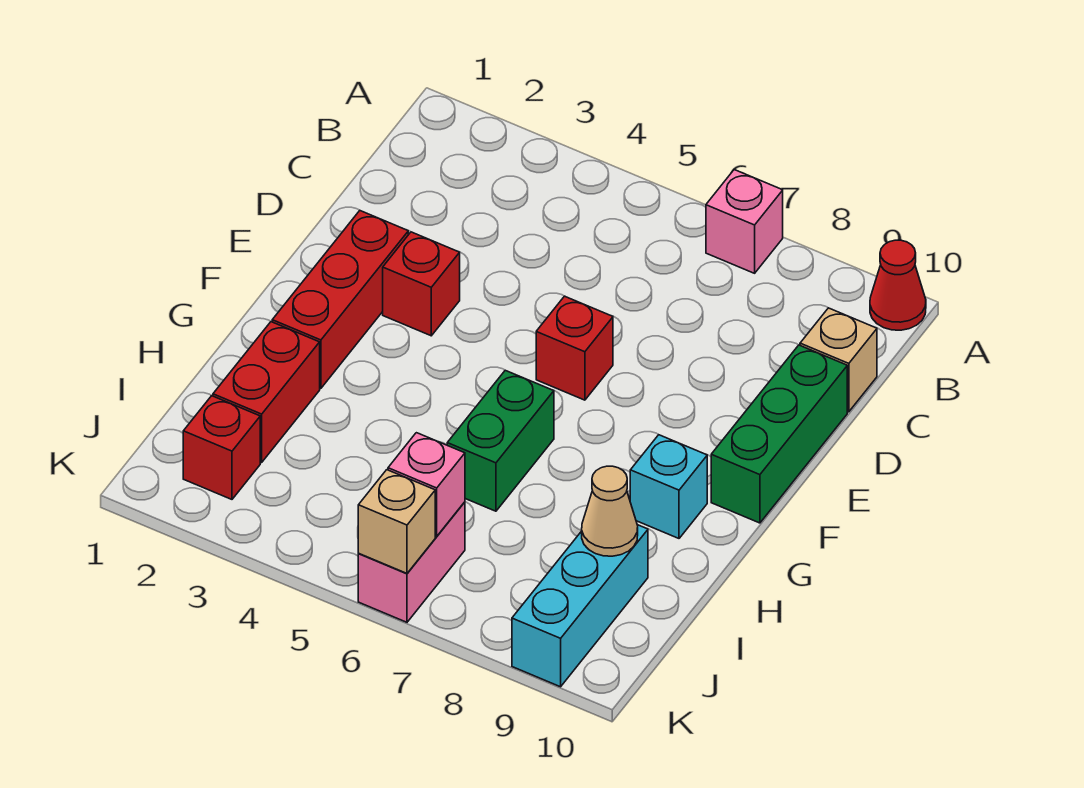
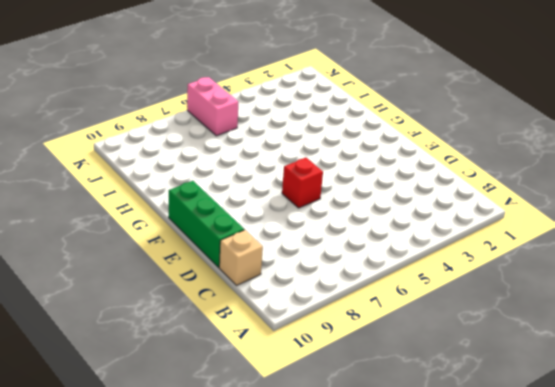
none -> pink brick A7 level 1
none -> red cone A10 level 1
none -> red brick E2:G2 level 1

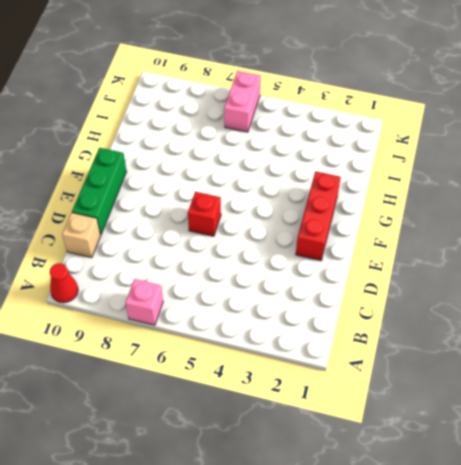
none -> red brick E3 level 1
none -> green brick G6:H6 level 1
none -> cyan brick G9 level 1

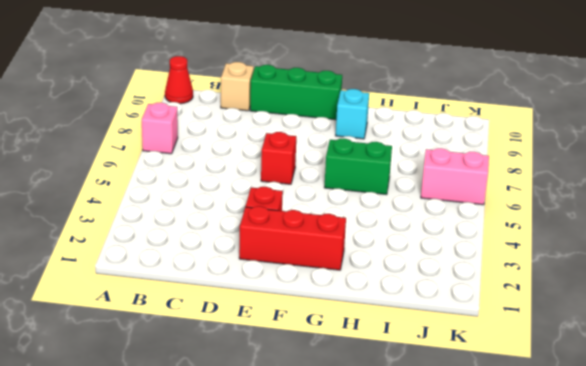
none -> red brick H2:I2 level 1
none -> cyan brick I9:K9 level 1
none -> red brick J2 level 1

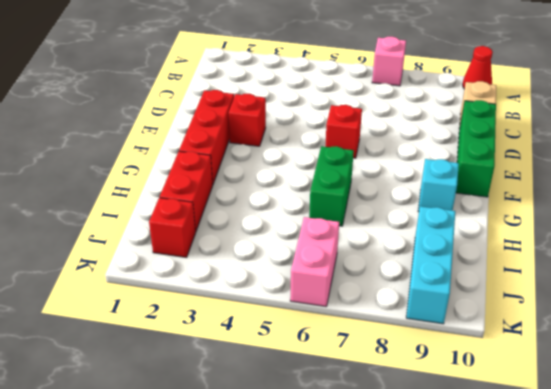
none -> tan cone I9 level 2
none -> pink brick J6 level 2
none -> tan brick K6 level 2

